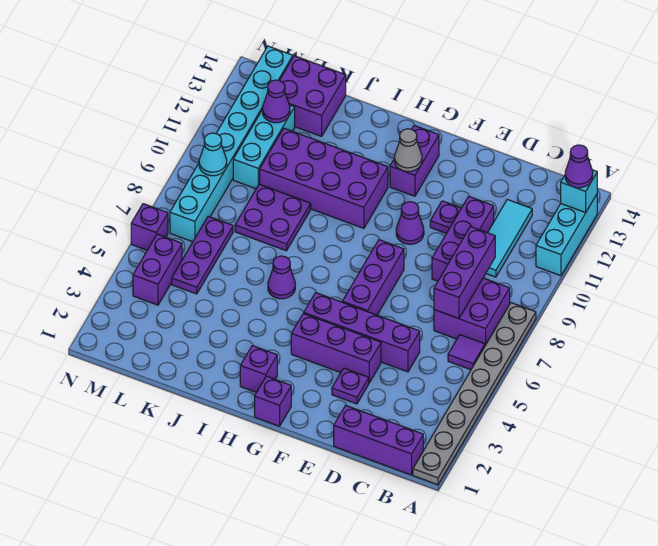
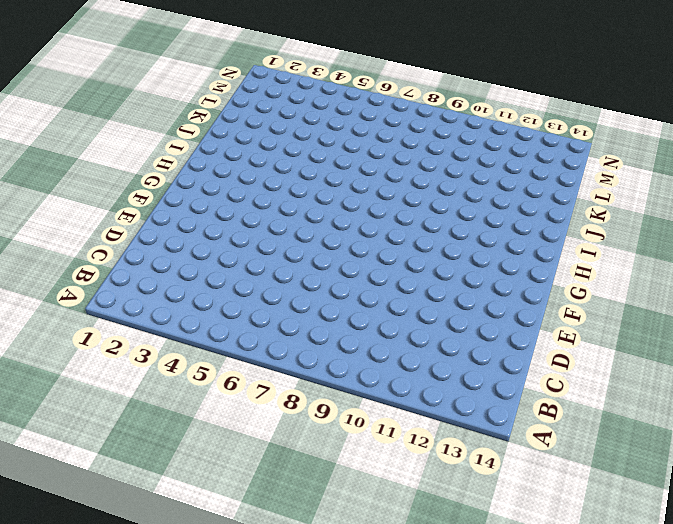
none -> grey plate A1:A8 level 1
none -> cyan brick A11:A13 level 1
none -> purple brick B1:D1 level 1
none -> purple tile B6 level 1

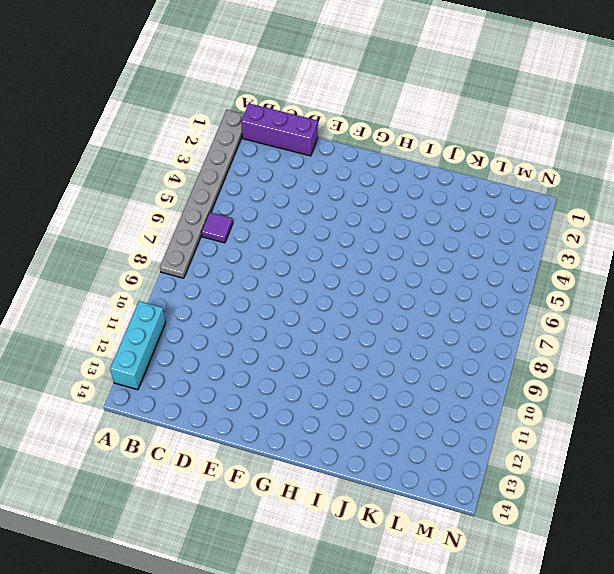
none -> purple brick B7:C8 level 1
none -> cyan tile C10:C12 level 1
none -> purple brick D5:G5 level 1
none -> purple brick D9:D11 level 1

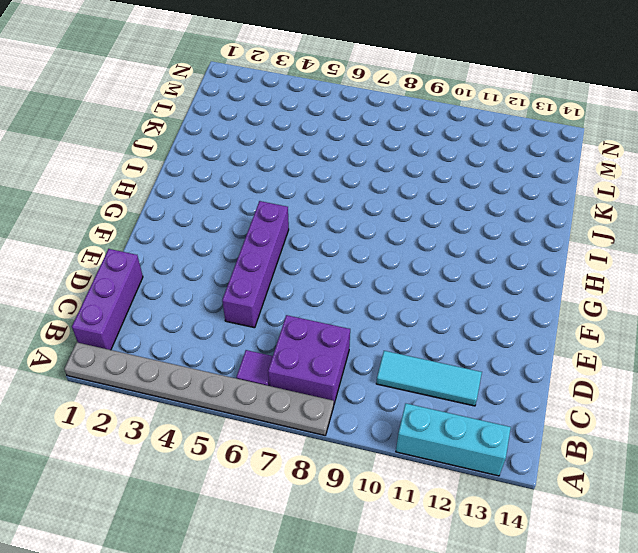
none -> purple brick D9:D11 level 1
none -> purple plate E3 level 1
none -> purple brick E4:G4 level 1
none -> purple plate E11 level 1

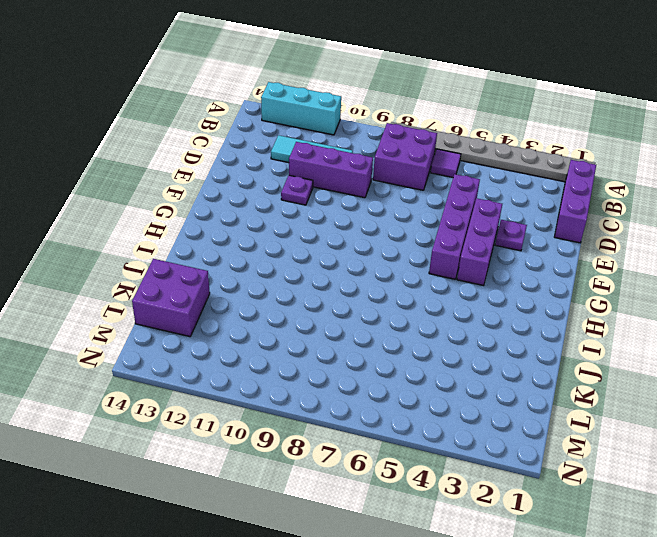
none -> purple brick F6:F8 level 1
none -> purple cone F10 level 1
none -> purple brick G1 level 1
none -> purple brick G12:G13 level 1

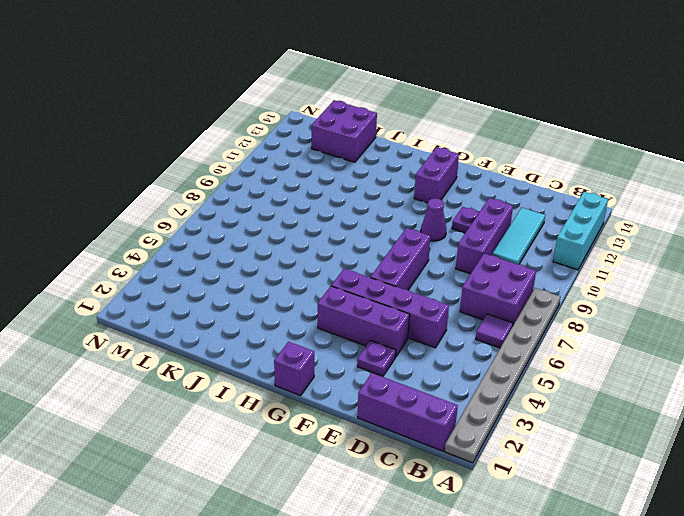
none -> purple brick H2 level 1
none -> purple brick H10:K11 level 1
none -> purple cone I6 level 1
none -> purple plate J8:K9 level 1

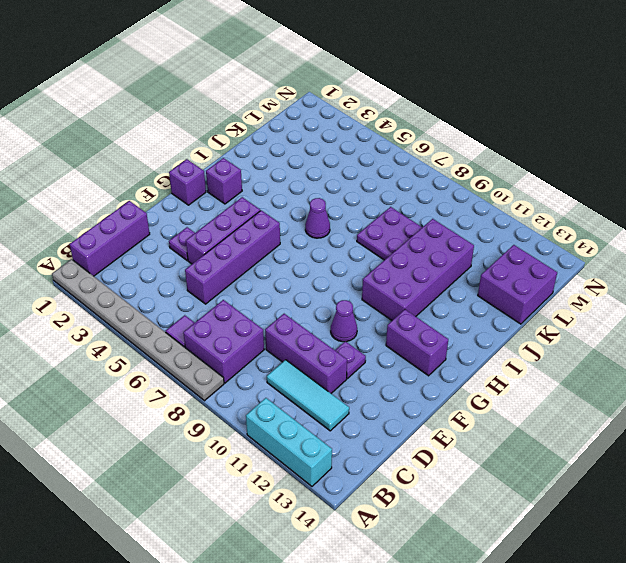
none -> purple brick F6:F8 level 1
none -> purple plate L5:L7 level 1
none -> cyan brick L10:L12 level 1
none -> purple brick M4:M5 level 1

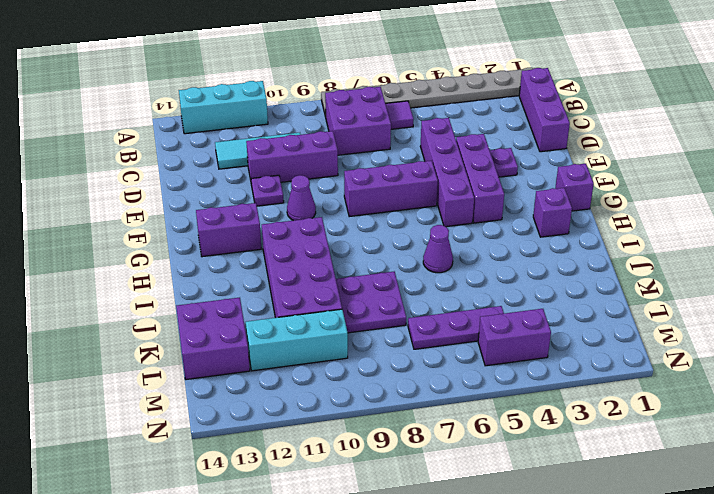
none -> cyan brick M7:M14 level 1
none -> purple brick N6 level 1
none -> cyan brick A13 level 2
none -> purple brick C7:C9 level 2

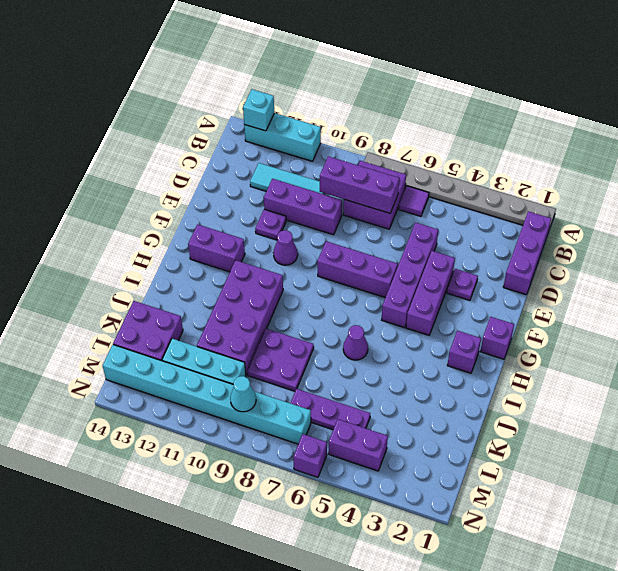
none -> grey cone G12 level 2
none -> purple cone L12 level 2
none -> purple cone A13 level 3

